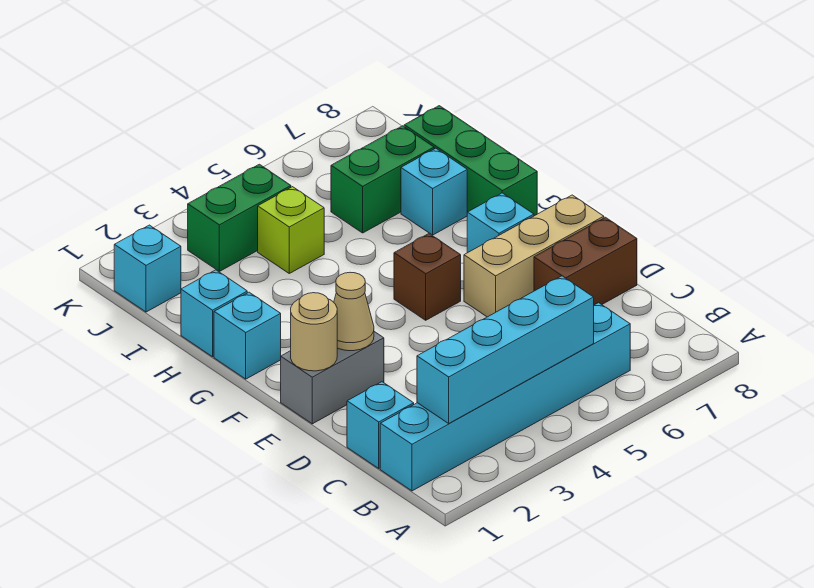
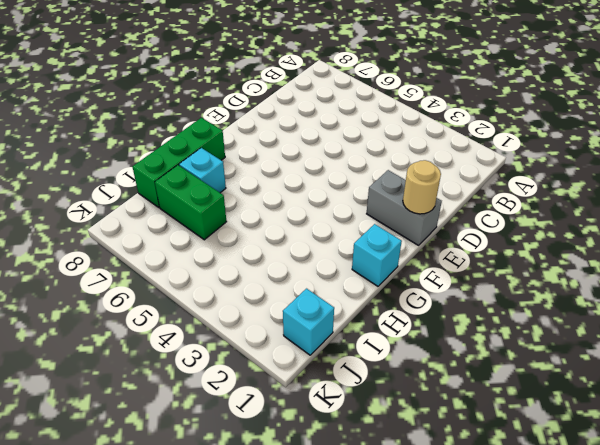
none -> cyan brick B1:B6 level 1
none -> cyan brick C1 level 1
none -> brown brick D7:D8 level 1

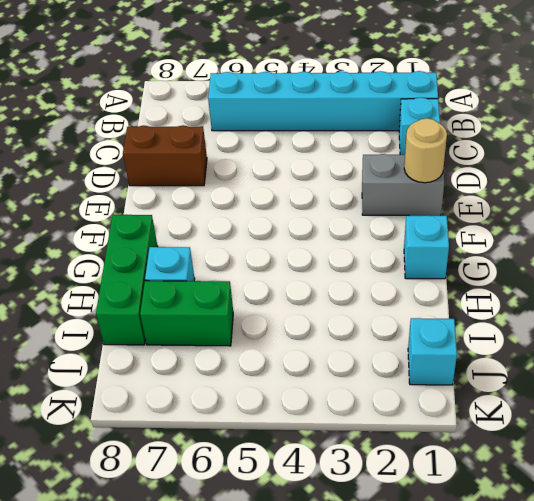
none -> tan brick E6:E8 level 1
none -> brown brick F5 level 1
none -> cyan brick F7 level 1

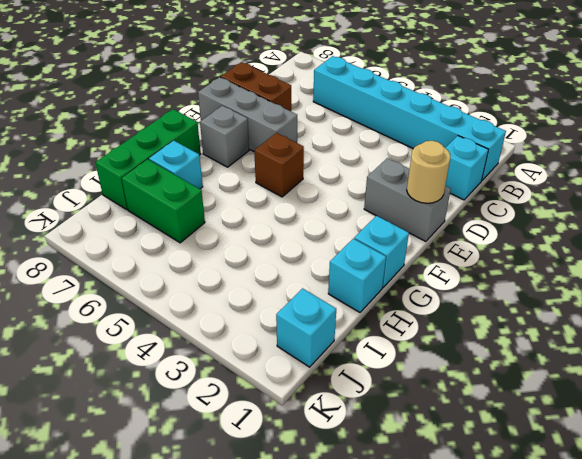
grey brick E6:E8 level 1 -> tan brick E6:E8 level 1
grey brick F7 level 1 -> cyan brick F7 level 1
none -> lime brick I4 level 1
none -> green brick J3:J4 level 1
none -> cyan brick B2:B5 level 2

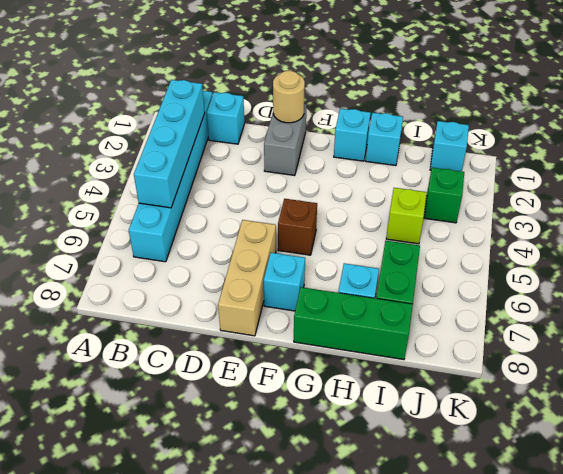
green brick J3 level 1 -> green brick J3:J4 level 1
none -> brown brick D7:D8 level 1
none -> tan cone E2 level 2

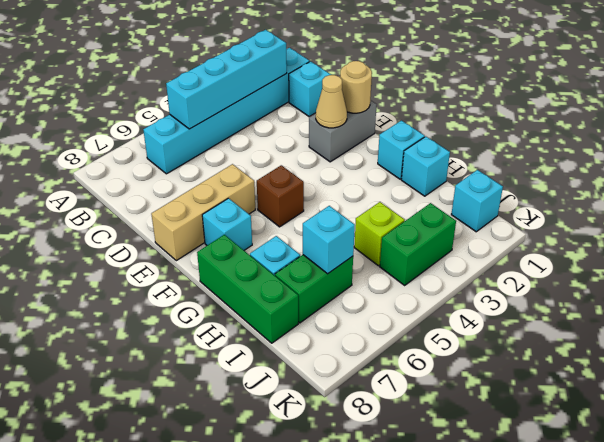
cyan brick I6 level 2 -> none
none -> brown brick D7:D8 level 1

